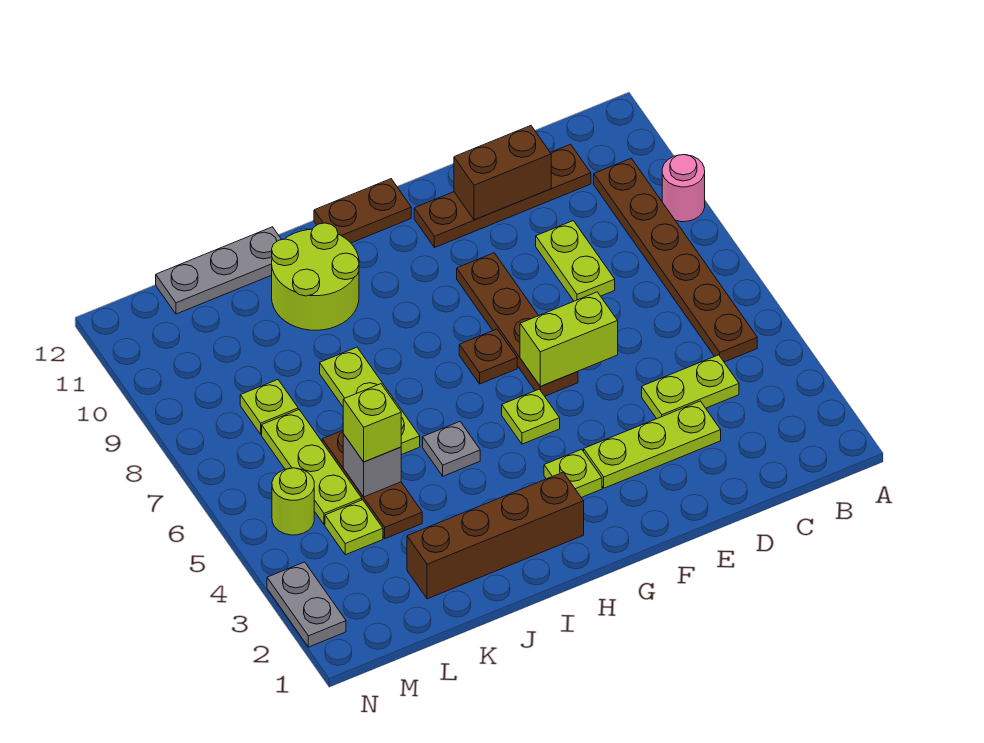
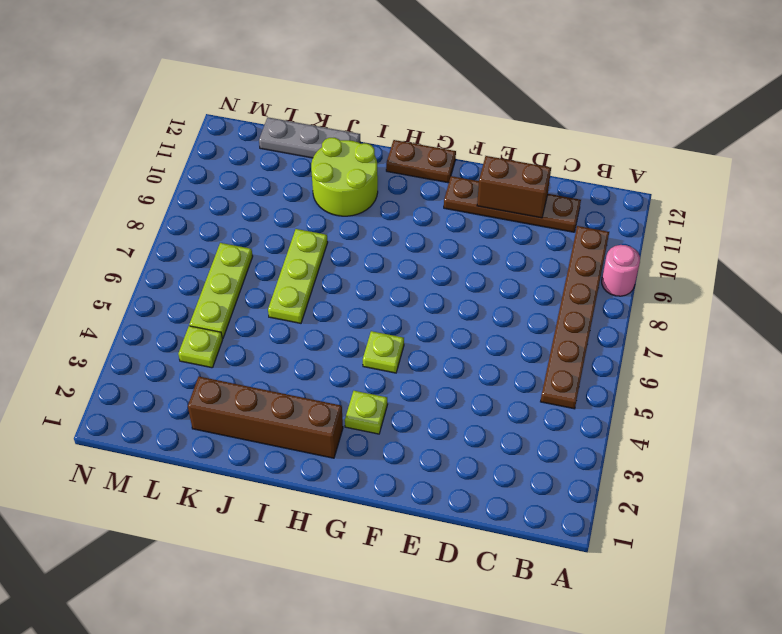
none -> lime plate C4:D4 level 1
none -> lime plate D3:F3 level 1
none -> lime plate D8:D9 level 1

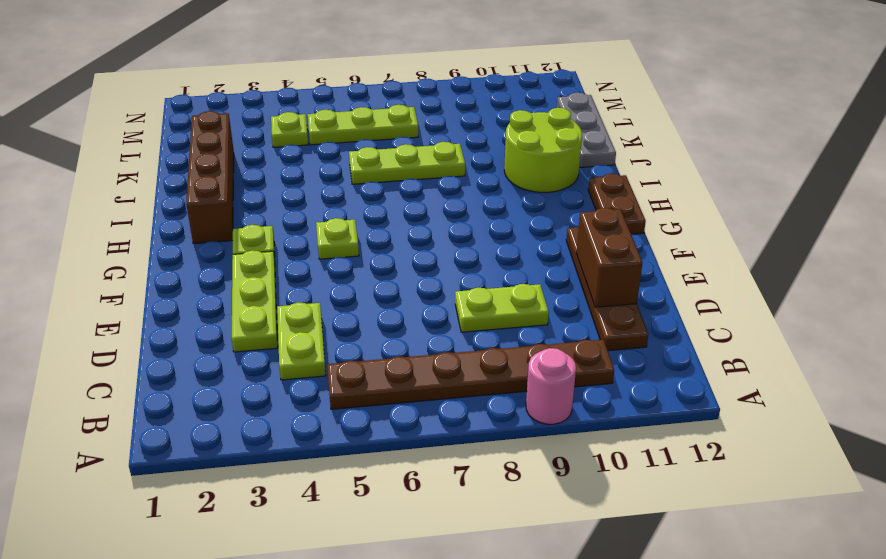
none -> brown plate F6:F9 level 1
none -> brown plate G7 level 1
none -> grey plate I5 level 1

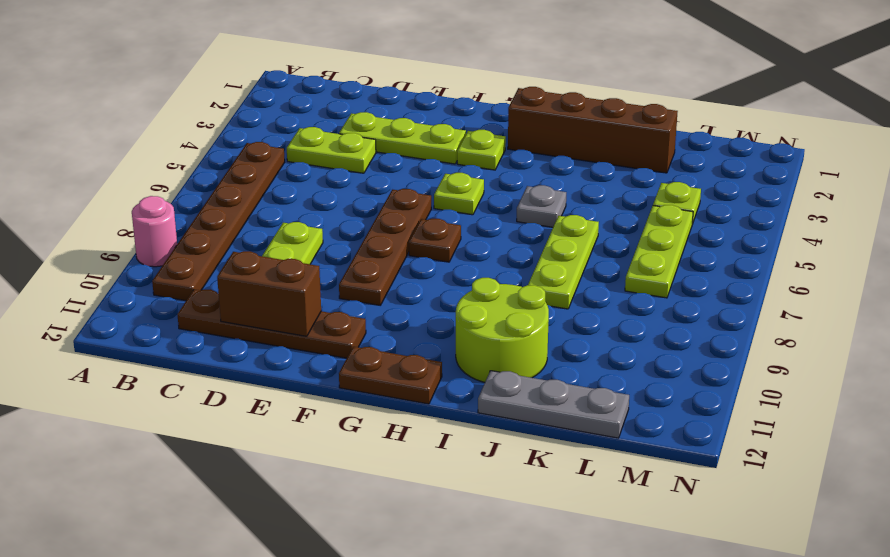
none -> brown plate K4:K6 level 1
none -> lime plate L8 level 1
none -> lime round brick M5 level 1

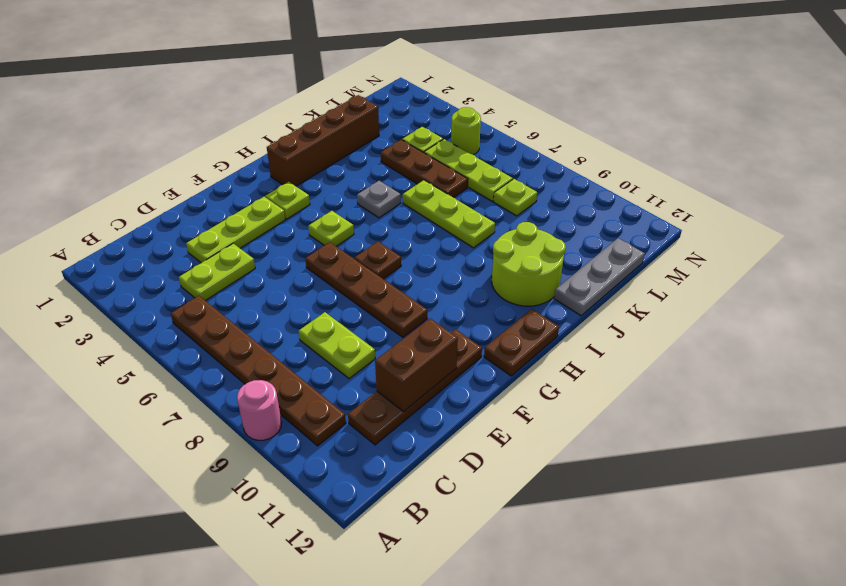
none -> grey plate N2:N3 level 1
none -> lime brick E6:F6 level 2
none -> grey brick K5 level 2

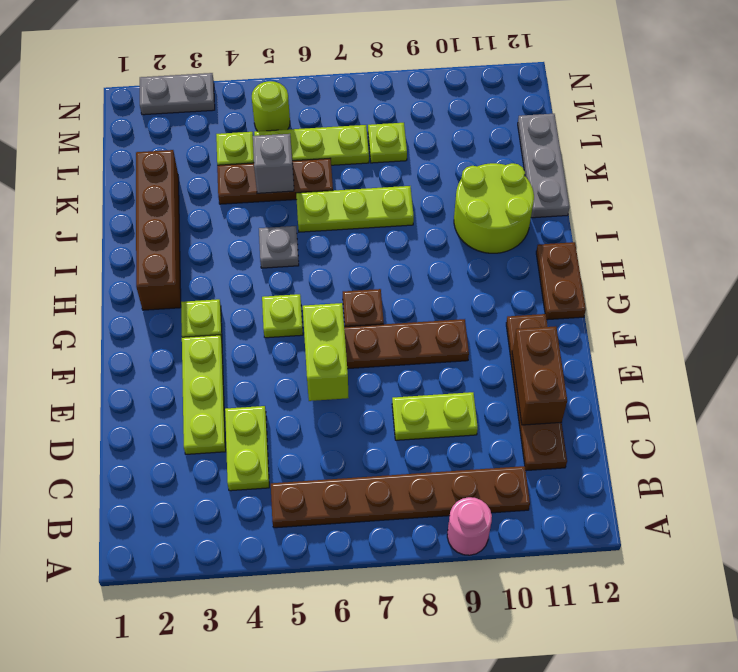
none -> lime brick K5 level 3

